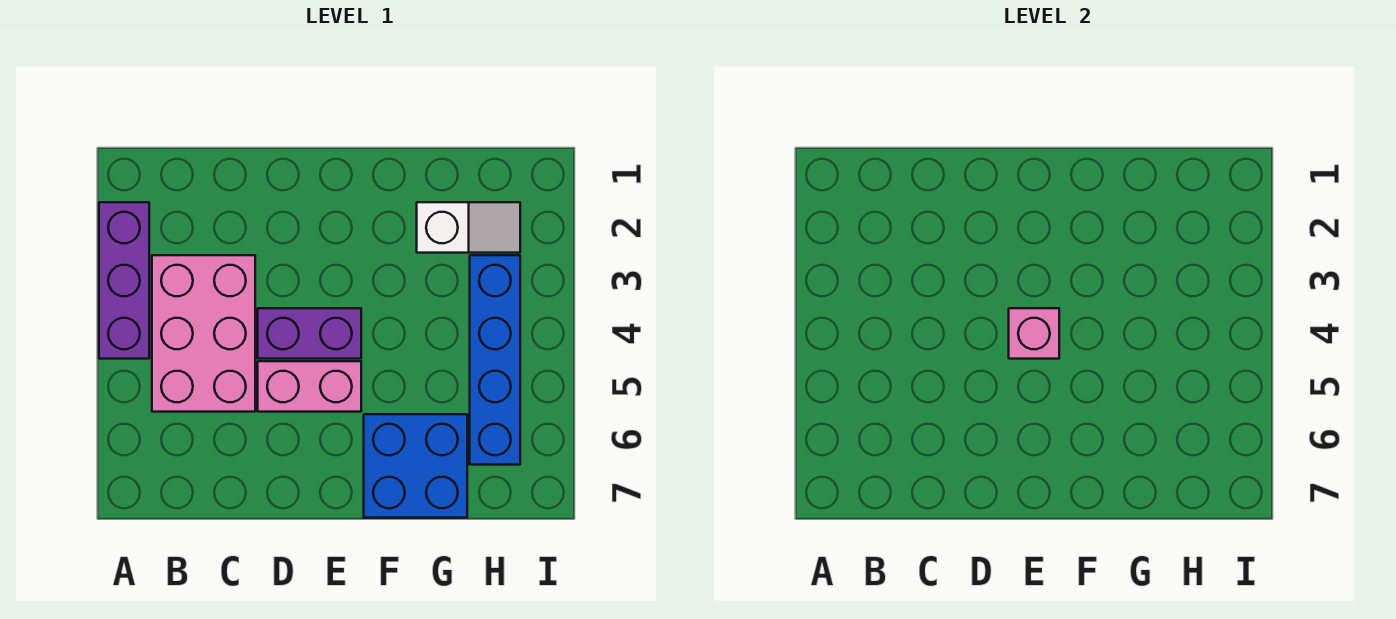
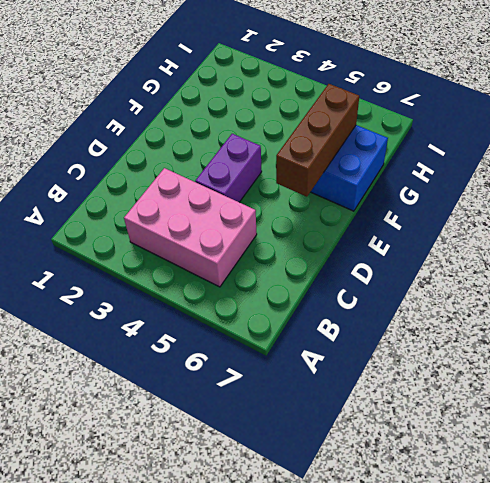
brown brick E6:G6 level 2 -> none
none -> purple brick A2:A4 level 1
none -> pink brick D5:E5 level 1

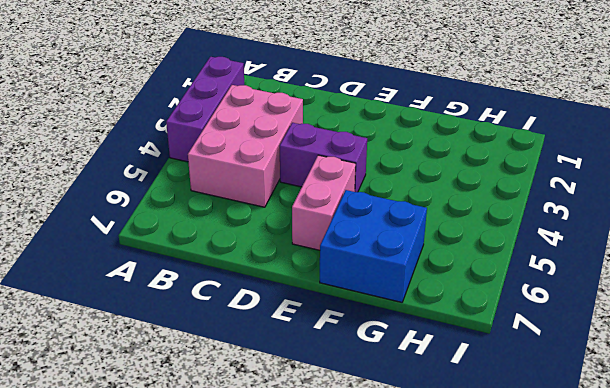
pink brick E5:E6 level 1 -> pink brick D5:E5 level 1
none -> white slope G2:H2 level 1 top G
none -> blue brick H3:H6 level 1

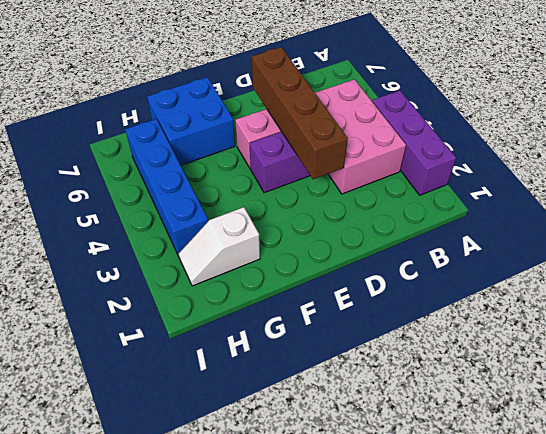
brown brick D3:D6 level 2 -> none
none -> pink brick E4 level 2

